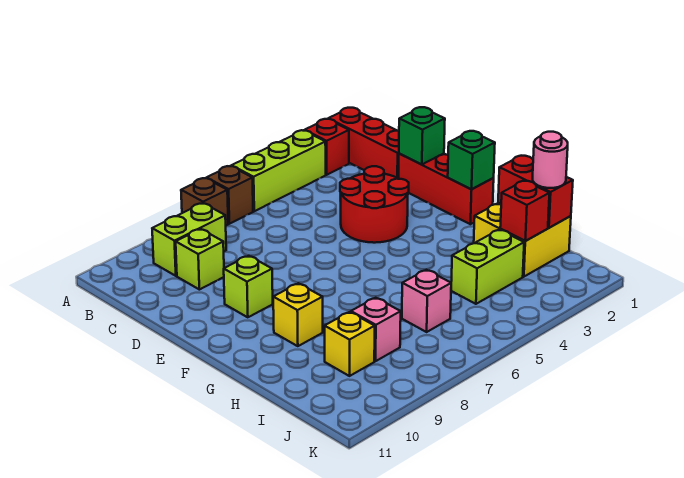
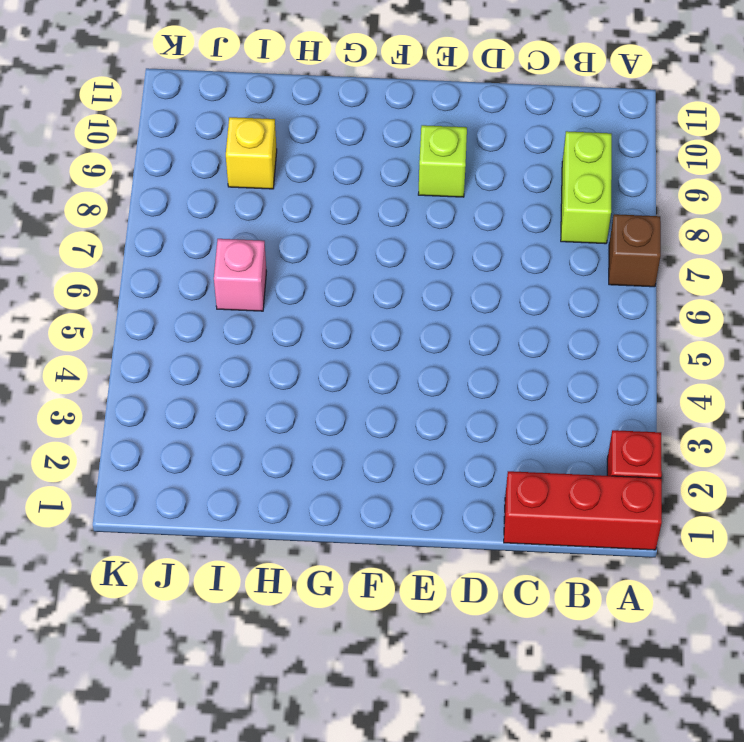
none -> lime brick A3:A5 level 1
none -> brown brick A6 level 1
none -> lime brick C9 level 1

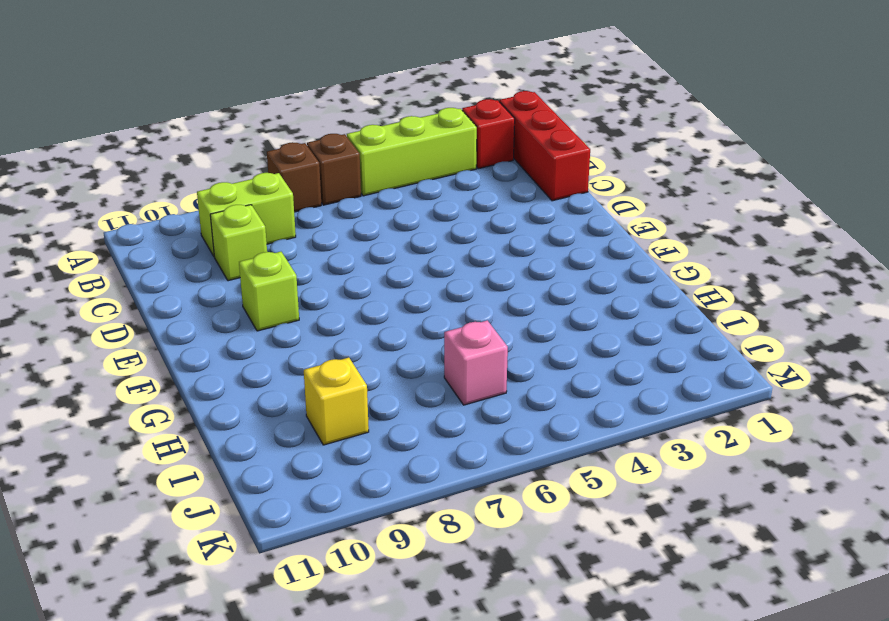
none -> red brick D1:F1 level 1
none -> red round brick D3:E4 level 1
none -> yellow brick G9 level 1

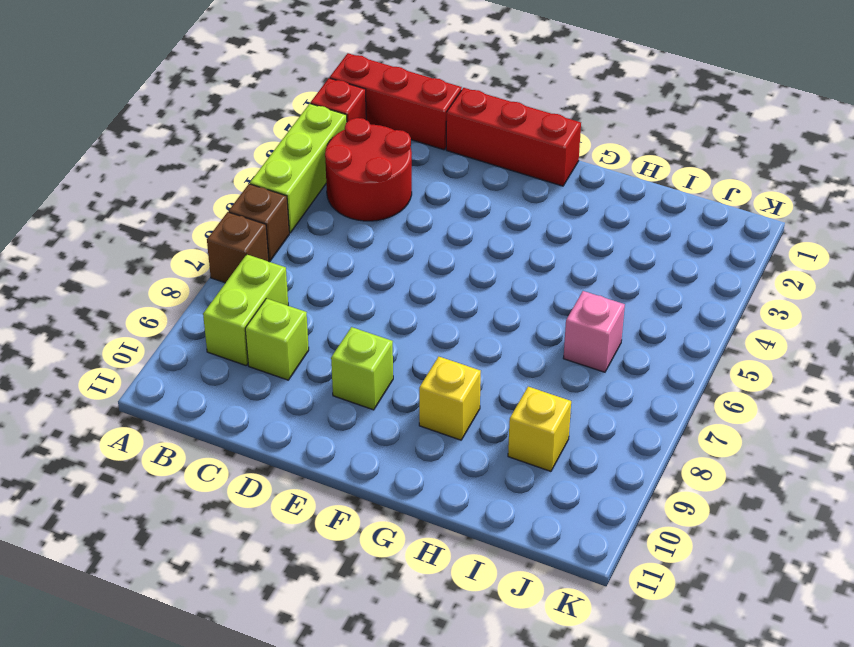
red round brick B3:C4 level 1 -> red round brick D3:E4 level 1
none -> yellow brick H1:I2 level 1
none -> lime brick I3:I4 level 1
none -> pink brick I8 level 1

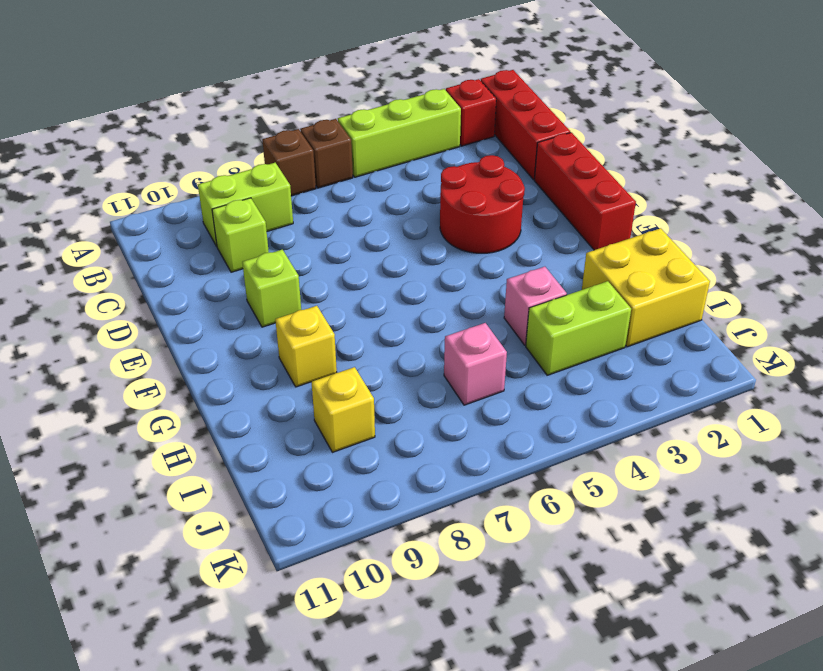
pink brick H4 level 1 -> pink brick I8 level 1
none -> green brick D1 level 2
none -> green brick F1 level 2
none -> red brick H1:I1 level 2

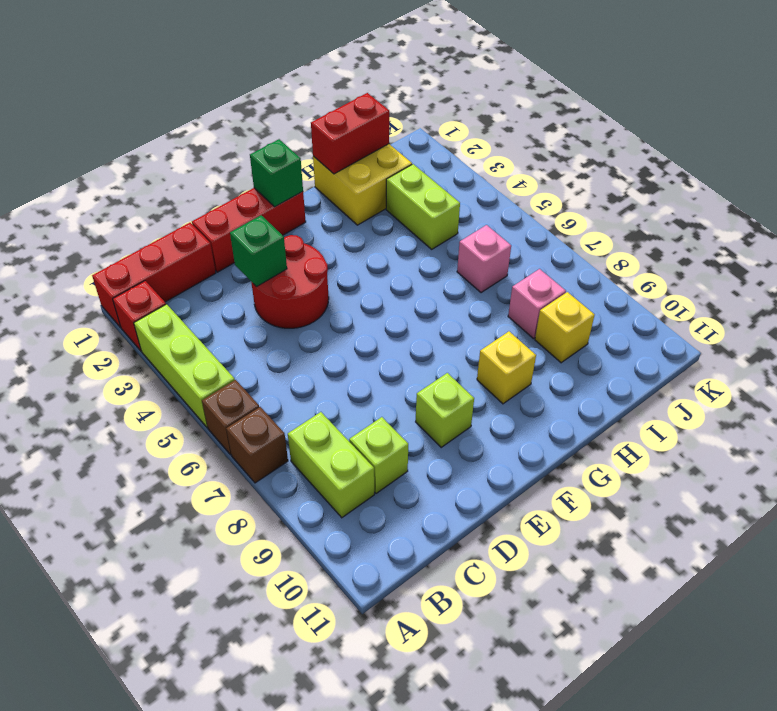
green brick D3 level 2 -> green brick D1 level 2
none -> red brick I2 level 2
none -> pink round brick I1 level 3

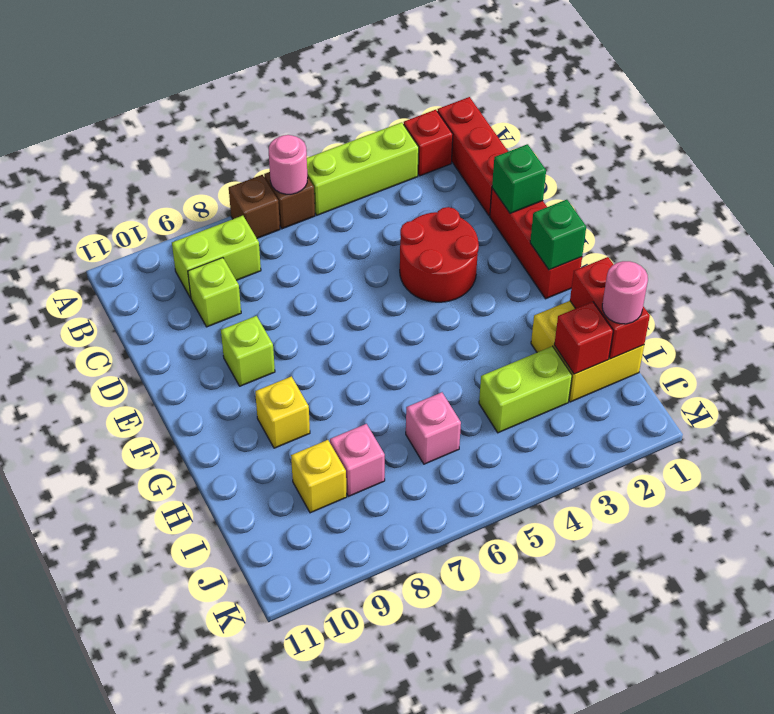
pink round brick A6 level 2 -> none

